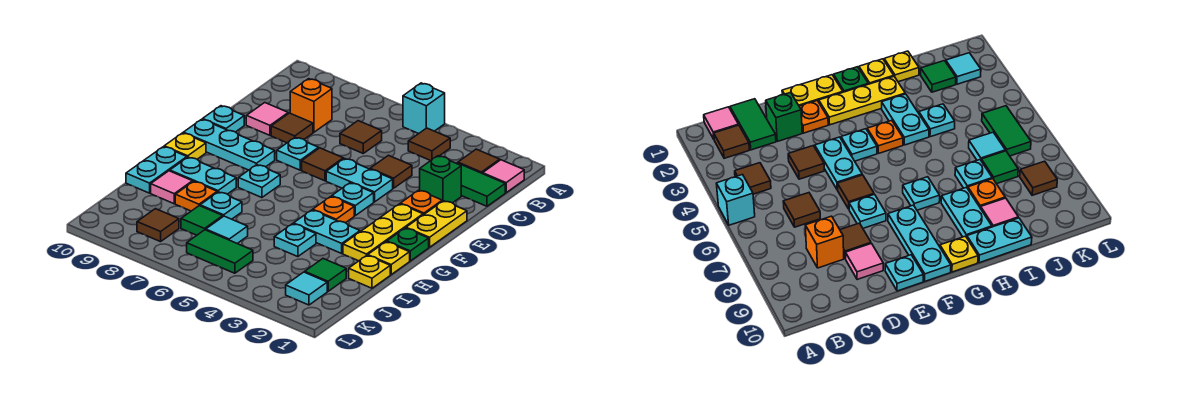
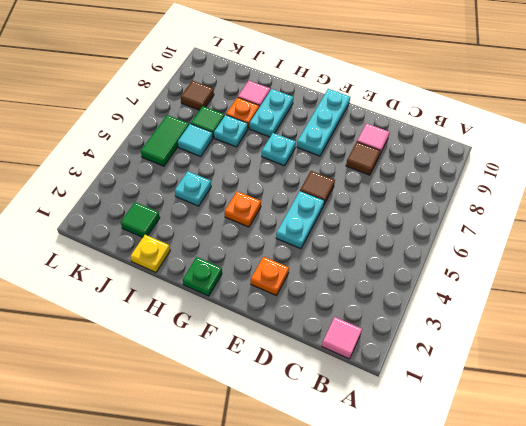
none -> cyan brick A5 level 1
none -> brown tile B2 level 1
none -> brown tile B4 level 1
none -> green tile C1:C2 level 1

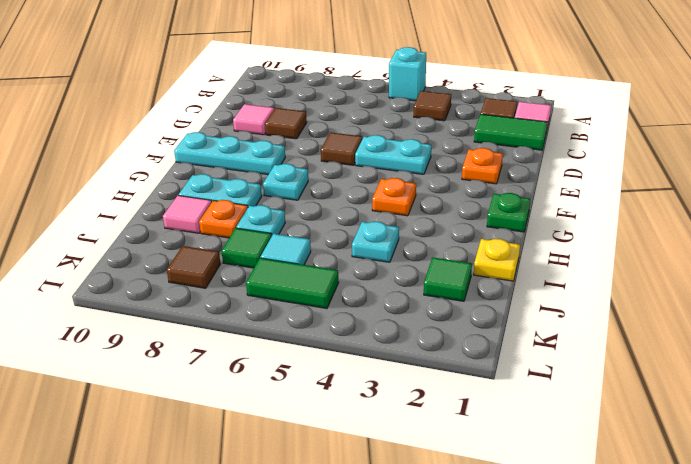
none -> brown tile C6 level 1
none -> orange brick C8 level 1
none -> green brick D2 level 1
none -> brown tile D4 level 1

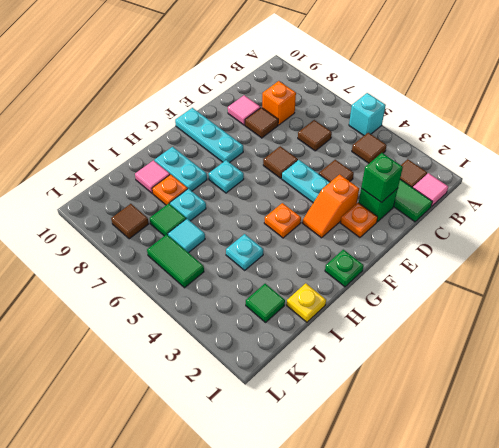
green brick D2 level 2 -> none
orange slope E3:F3 level 1 top E -> none
none -> yellow plate E1:F1 level 1
none -> cyan plate E7 level 1
none -> cyan plate E10 level 1
none -> yellow plate F2:H2 level 1

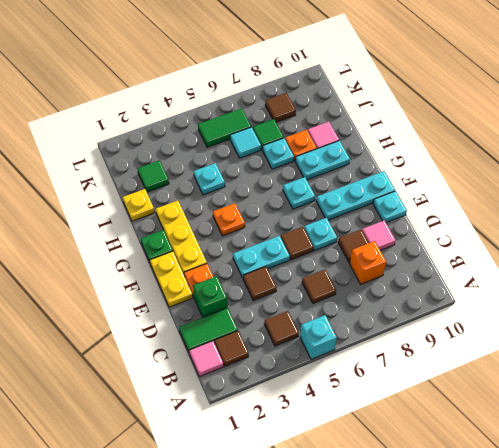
none -> cyan plate F4 level 1
none -> yellow plate G10 level 1
none -> yellow plate H1 level 1
none -> cyan plate H3:H4 level 1

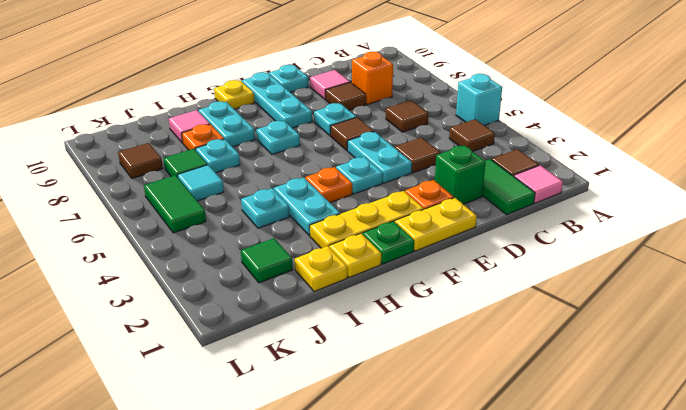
none -> cyan plate H10:I10 level 1
none -> cyan tile K2 level 1

